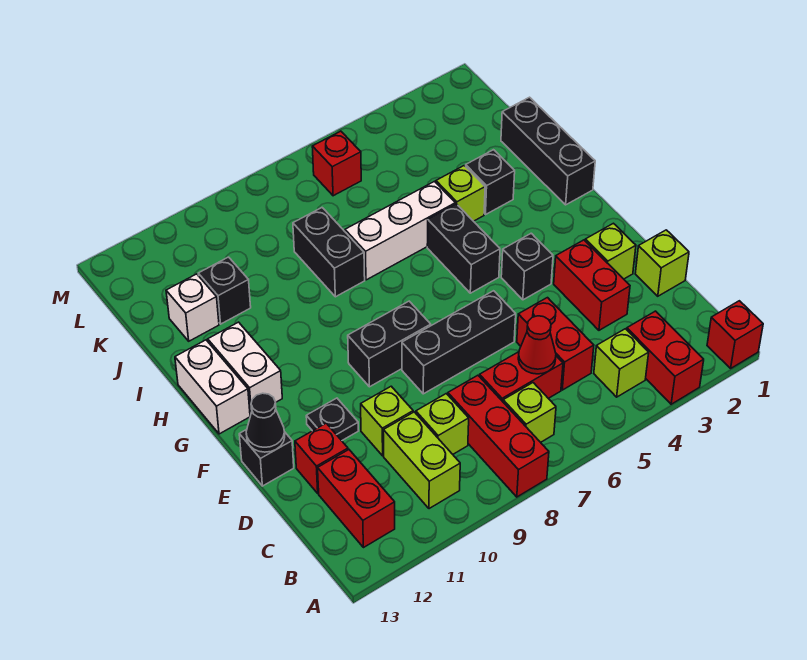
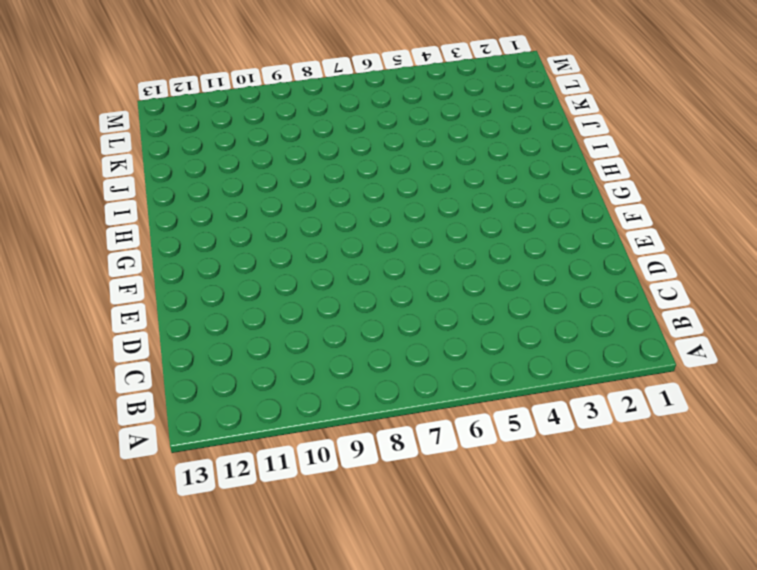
none -> red brick A1 level 1
none -> red brick A3:B3 level 1
none -> red brick A8:C8 level 1
none -> lime brick B4 level 1

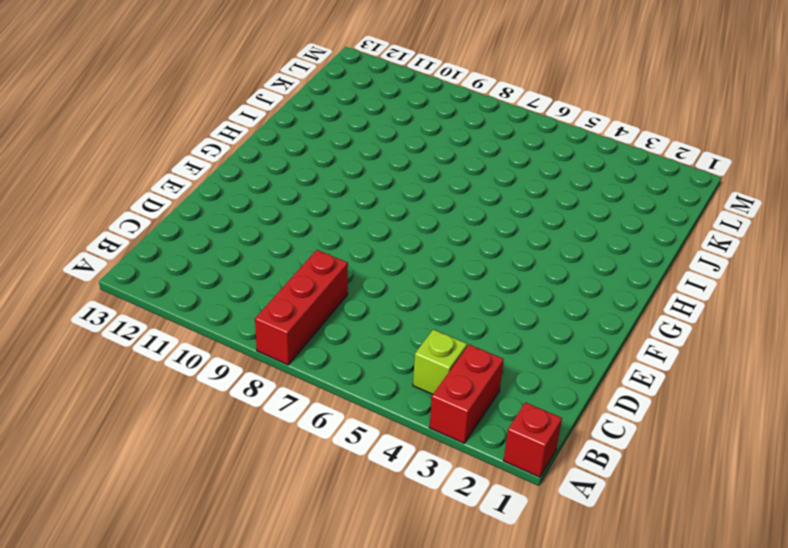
none -> lime brick B7 level 1
none -> lime brick B10:C10 level 1
none -> red brick B12:C12 level 1
none -> red brick C5:D5 level 1

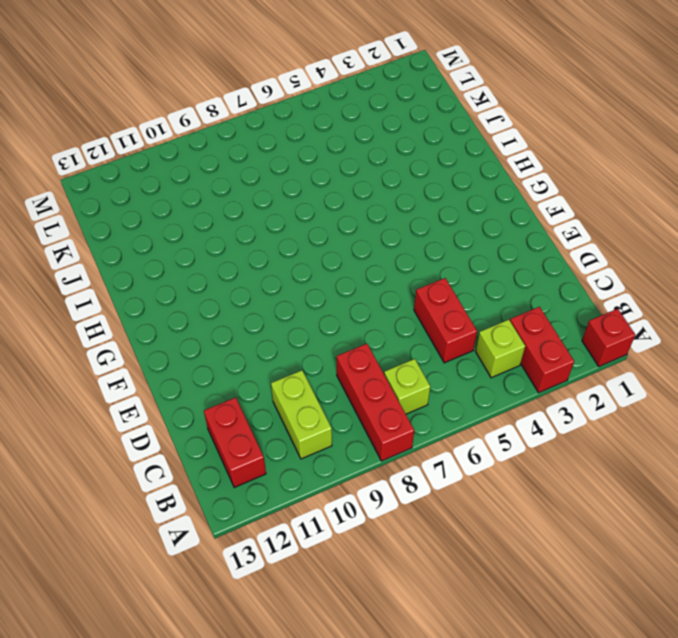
none -> red brick C6:C7 level 1
none -> lime brick C9 level 1
none -> lime brick D1 level 1
none -> red brick D3:E3 level 1

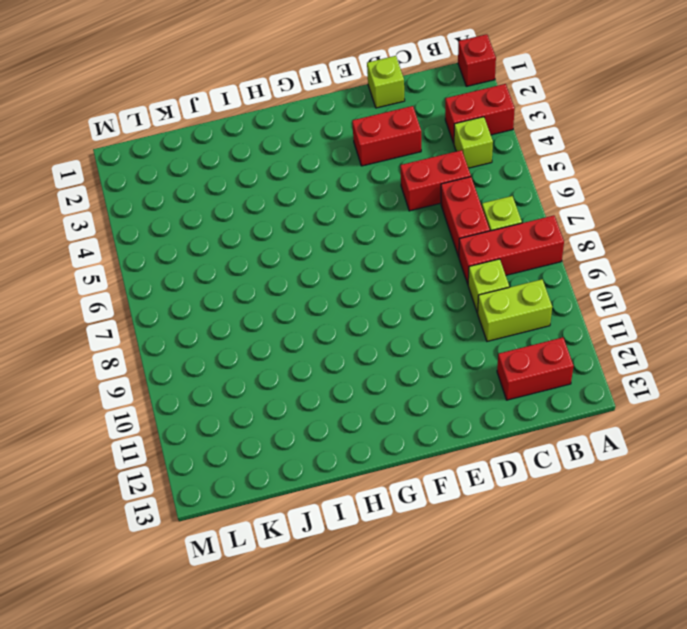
none -> lime brick D10 level 1
none -> red brick D12 level 1
none -> lime brick E2 level 1
none -> black brick E6:E8 level 1

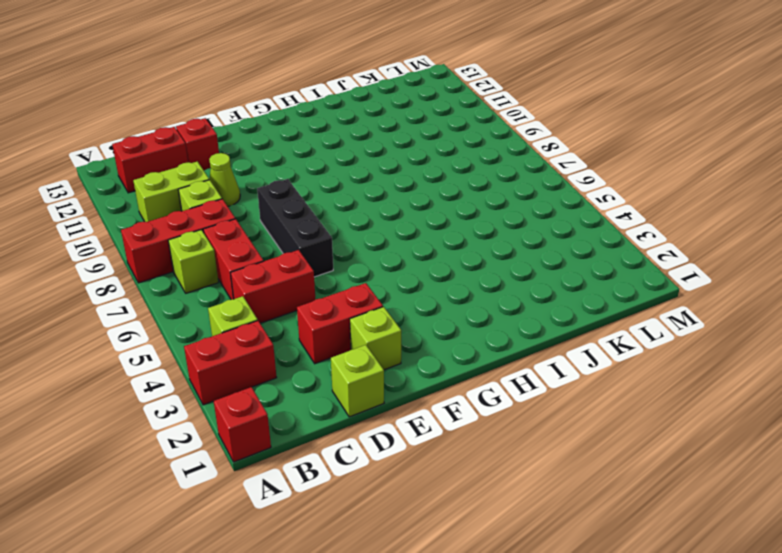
lime cone D10 level 1 -> lime brick D10 level 1
none -> black plate E11 level 1
none -> black brick E13 level 1
none -> black brick F4 level 1
none -> black brick F8:F9 level 1

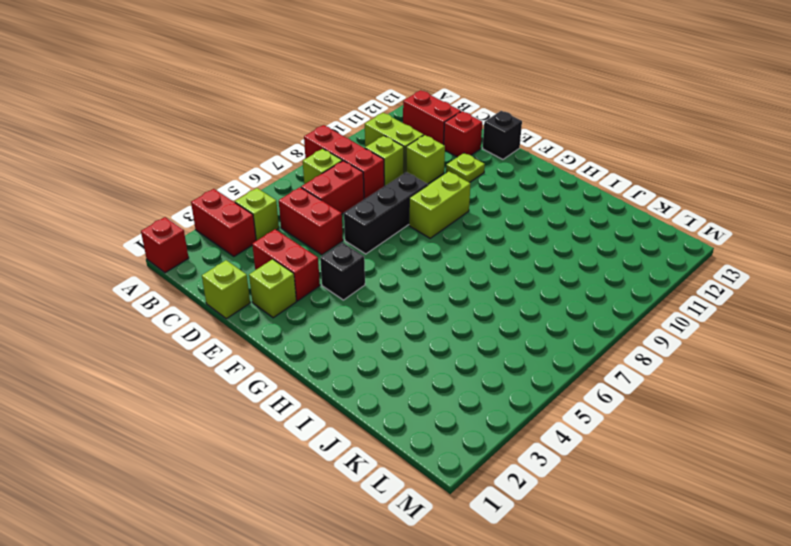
lime plate E11 level 1 -> black plate E11 level 1
lime brick F8:F9 level 1 -> black brick F8:F9 level 1
none -> black brick G5:H5 level 1
none -> white brick G12:H12 level 1
none -> white brick G13:H13 level 1
none -> black brick H1:J1 level 1

